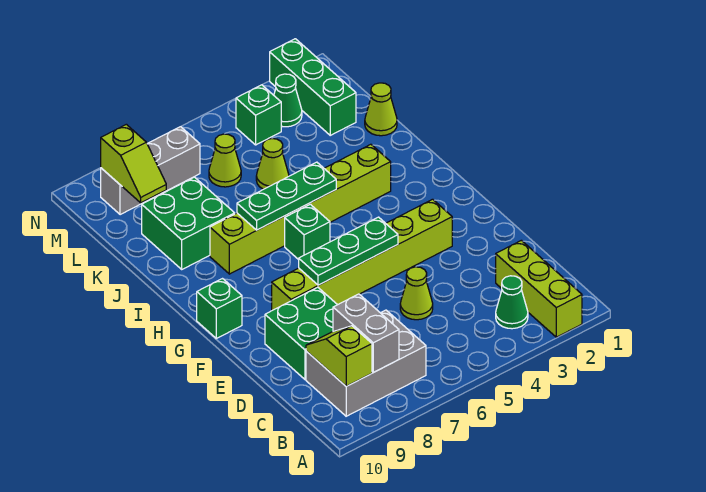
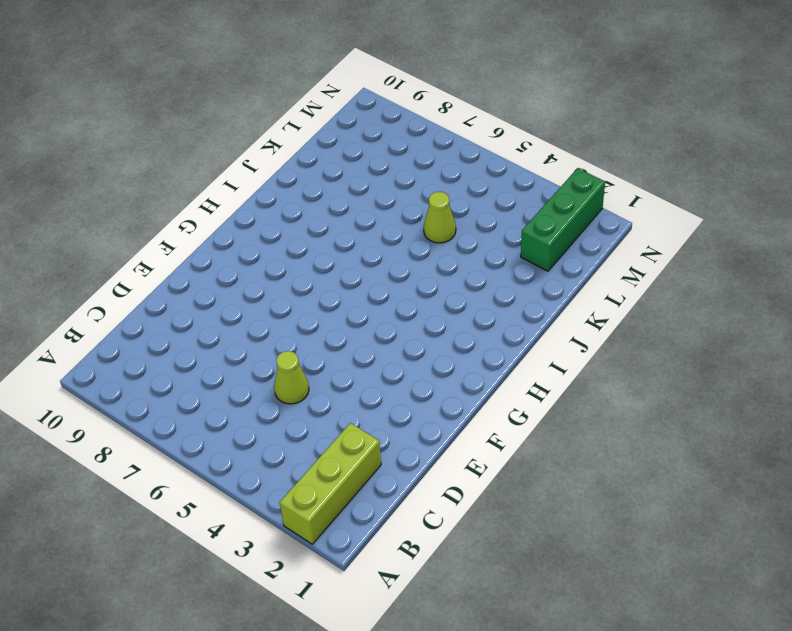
none -> green cone B3 level 1
none -> grey brick B7:C9 level 1
none -> green brick D8:E9 level 1

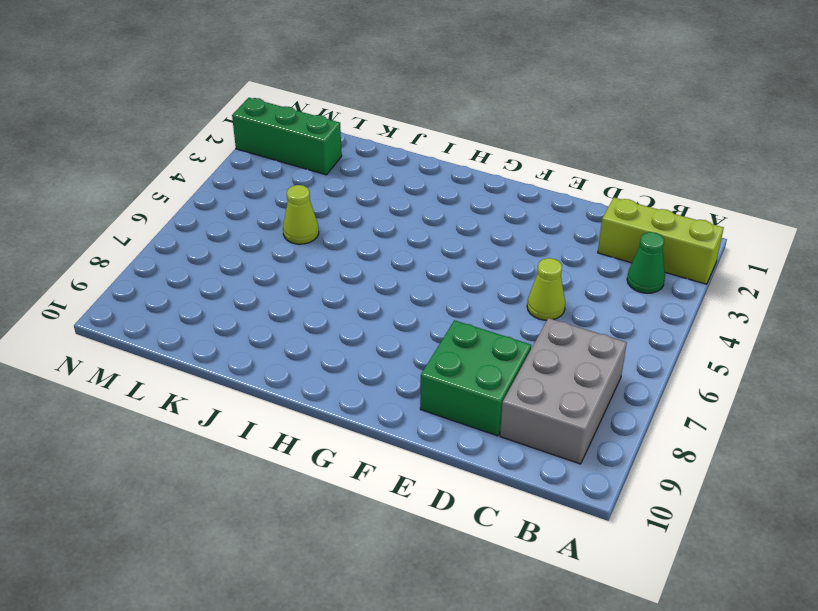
none -> lime brick F3:F8 level 1
none -> green brick G10 level 1
none -> green brick H6 level 1

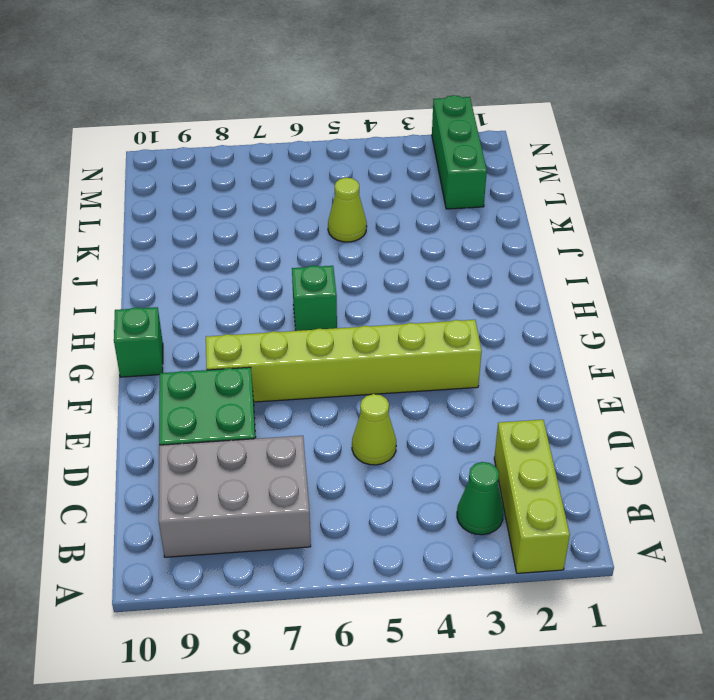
none -> lime brick I3:I8 level 1
none -> green brick J8:K9 level 1
none -> lime cone K1 level 1

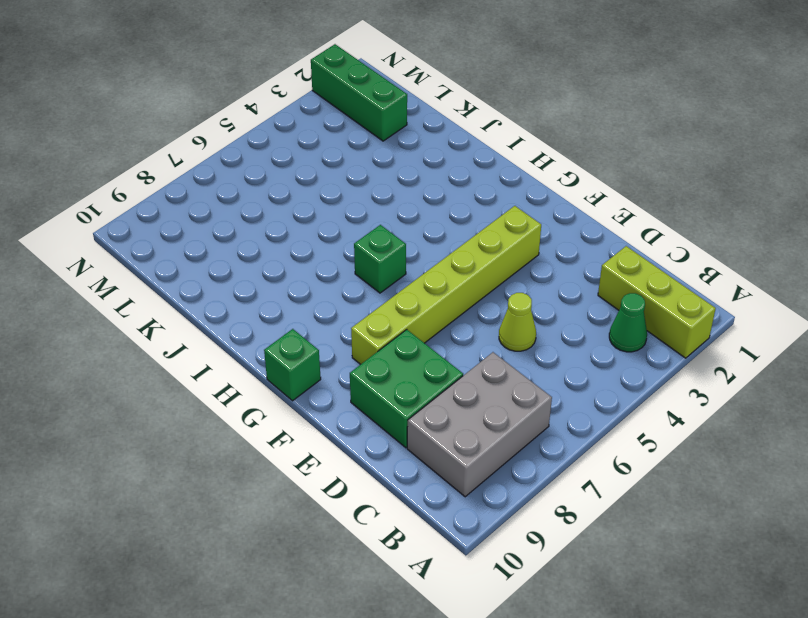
none -> lime brick I3:I8 level 1
none -> green brick J8:K9 level 1
none -> lime cone K1 level 1

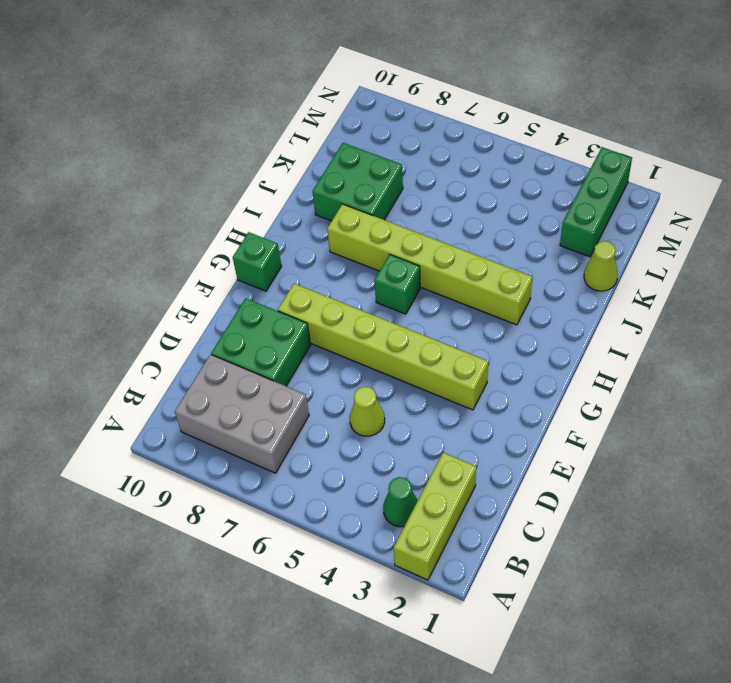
none -> lime cone K5 level 1
none -> lime cone L6 level 1
none -> green cone M3 level 1

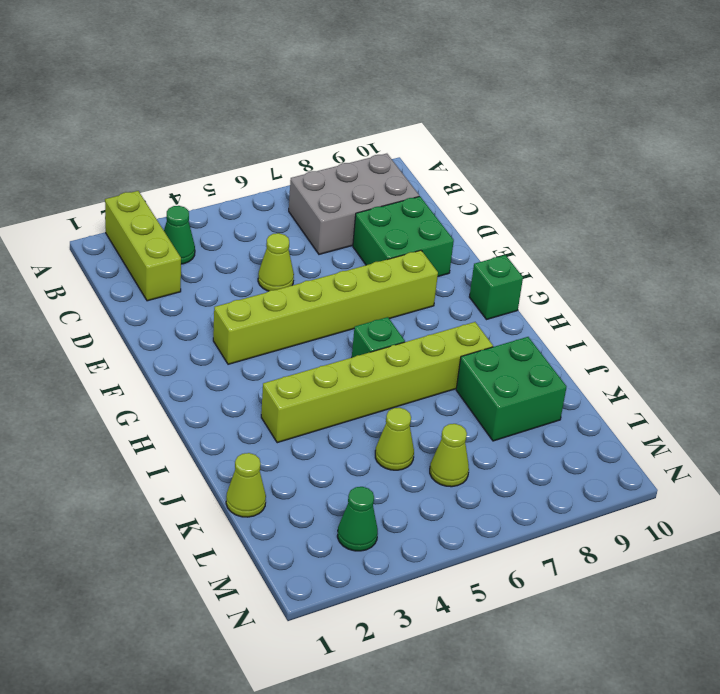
none -> green brick L2:N2 level 1
none -> green brick M4 level 1
none -> grey brick M7:M9 level 1

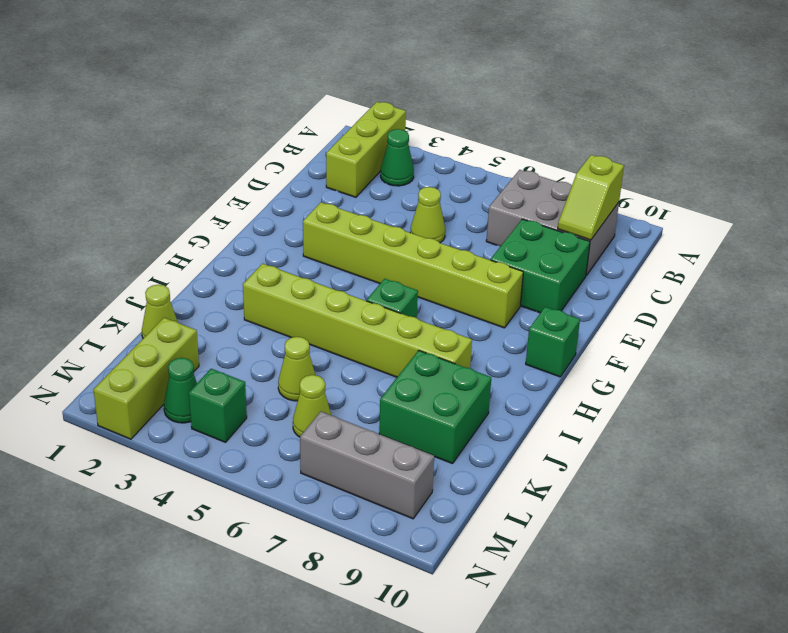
lime brick L2:N2 level 1 -> green brick L2:N2 level 1
none -> grey brick B8:C8 level 2
none -> green plate F5:F7 level 2
none -> green plate I5:I7 level 2

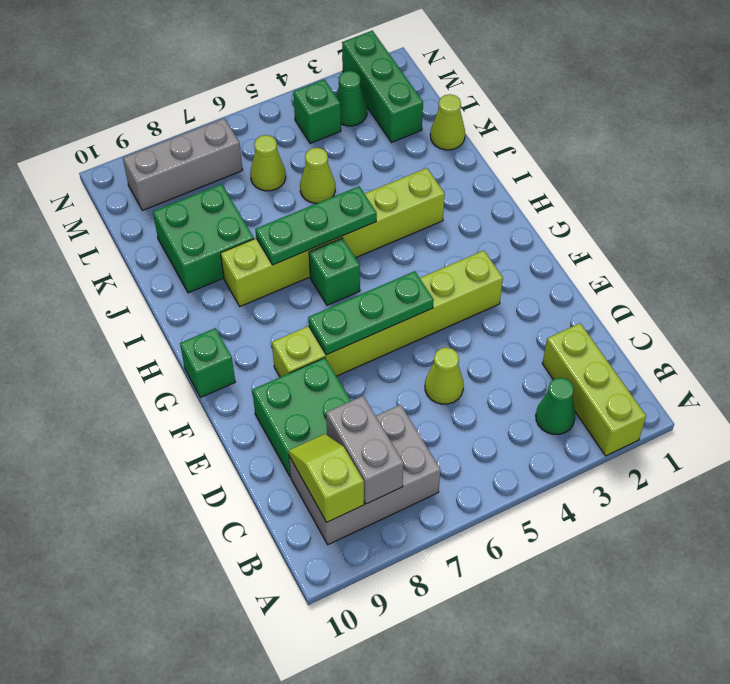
none -> lime slope L9:M9 level 2 top M

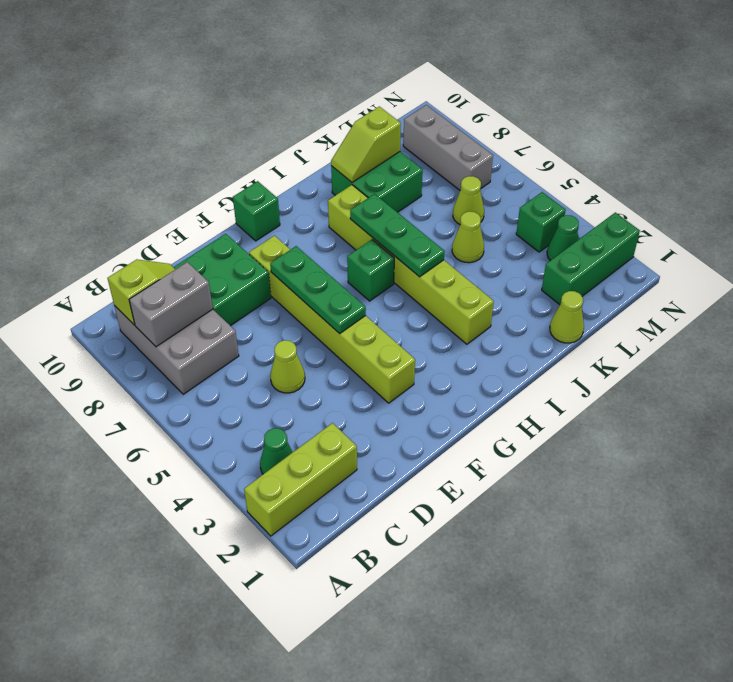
lime slope J9:K9 level 2 top K -> lime slope L9:M9 level 2 top M

